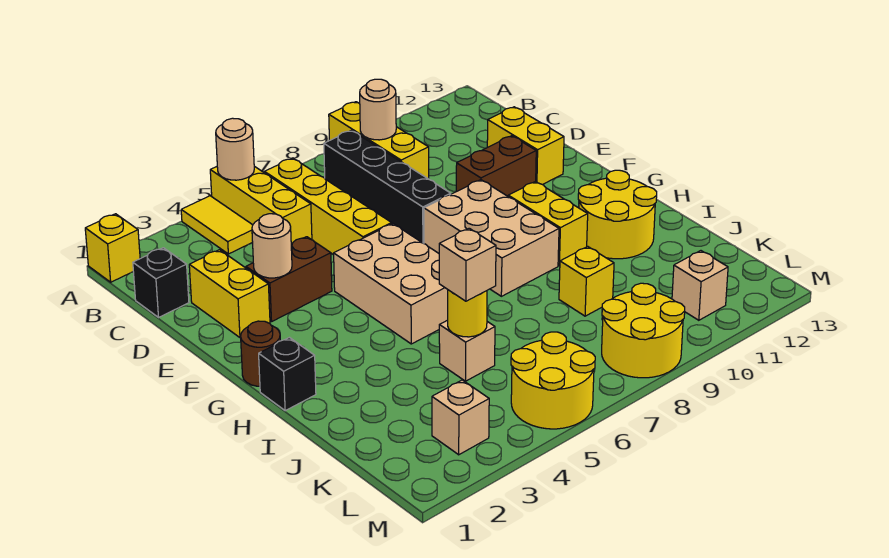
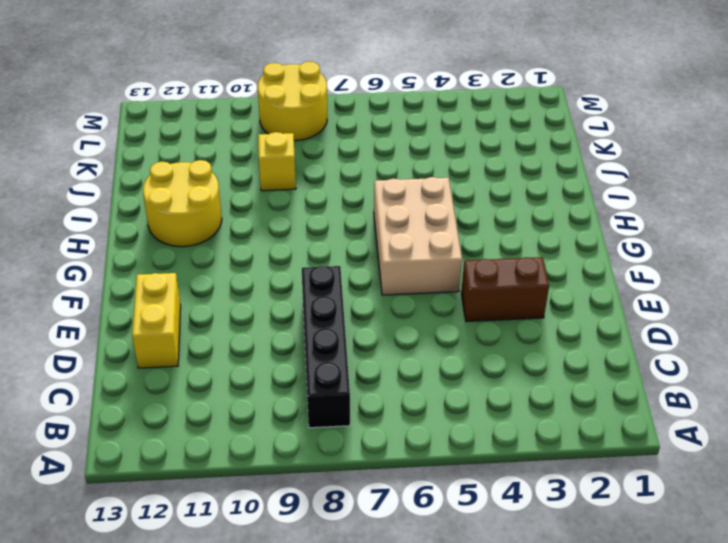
none -> yellow brick A1 level 1
none -> yellow tile A4:B4 level 1
none -> yellow brick A5:C5 level 1

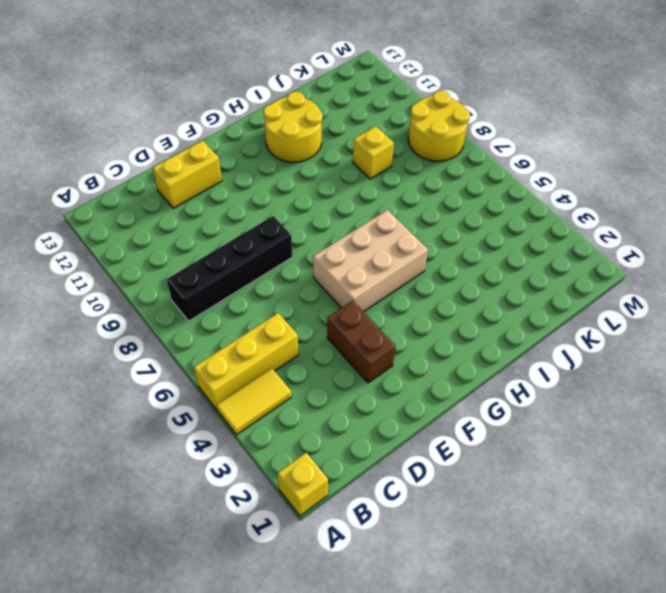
none -> yellow brick A9:C9 level 1
none -> yellow brick B6:E6 level 1
none -> black brick C1 level 1

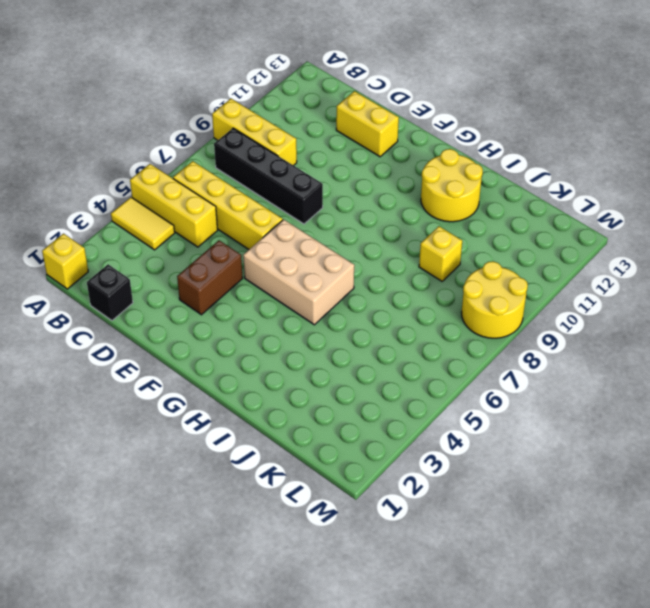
none -> yellow brick D2:E2 level 1
none -> brown brick E10:E11 level 1
none -> tan brick F8:H9 level 1

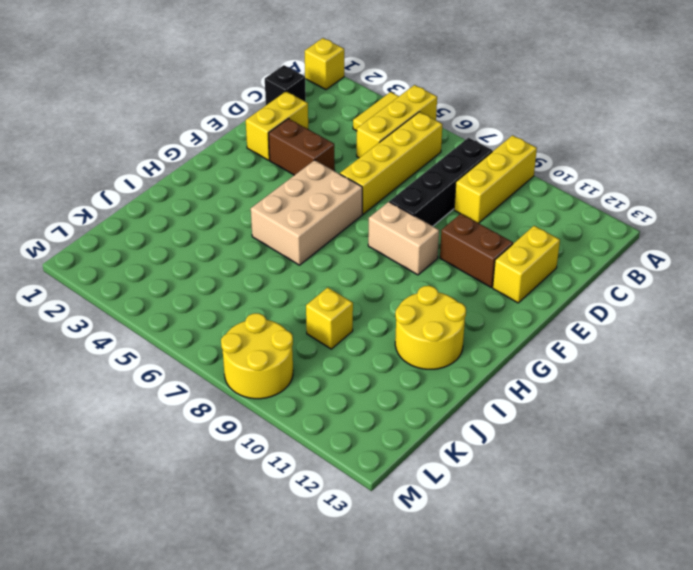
tan brick F8:F9 level 1 -> tan brick F8:H9 level 1
none -> brown round brick G1 level 1
none -> yellow brick G10:H10 level 1
none -> black brick H1 level 1

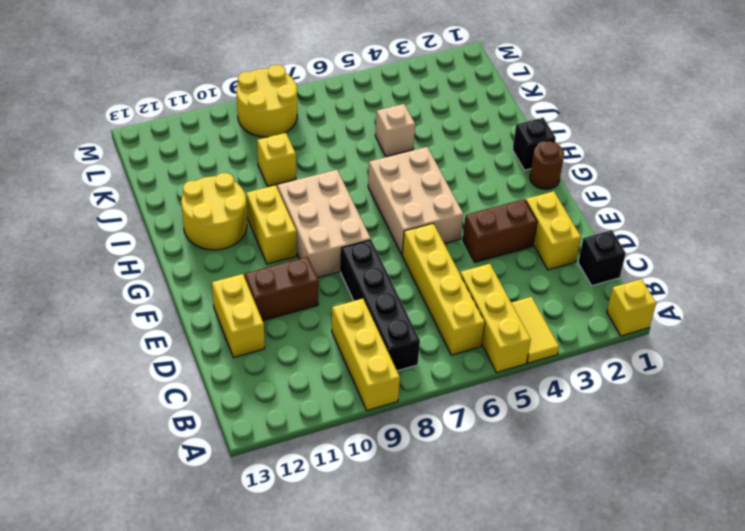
none -> tan brick L3 level 1
none -> yellow round brick L5:M6 level 1
none -> tan brick L11 level 1

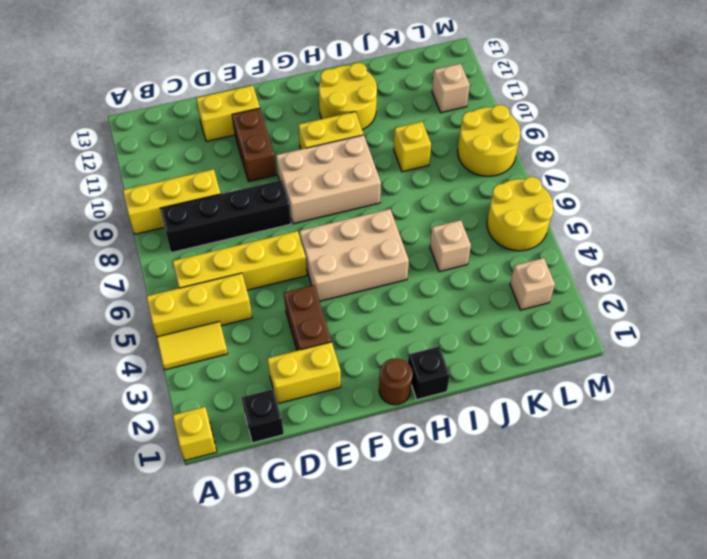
none -> tan round brick A5 level 2
none -> tan round brick B9 level 2
none -> tan round brick E3 level 2

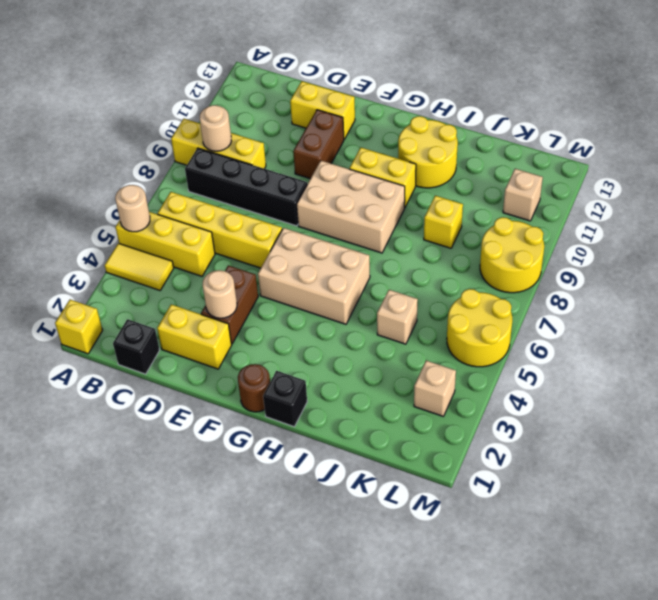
none -> yellow round brick J5 level 2
none -> tan brick J5 level 3

